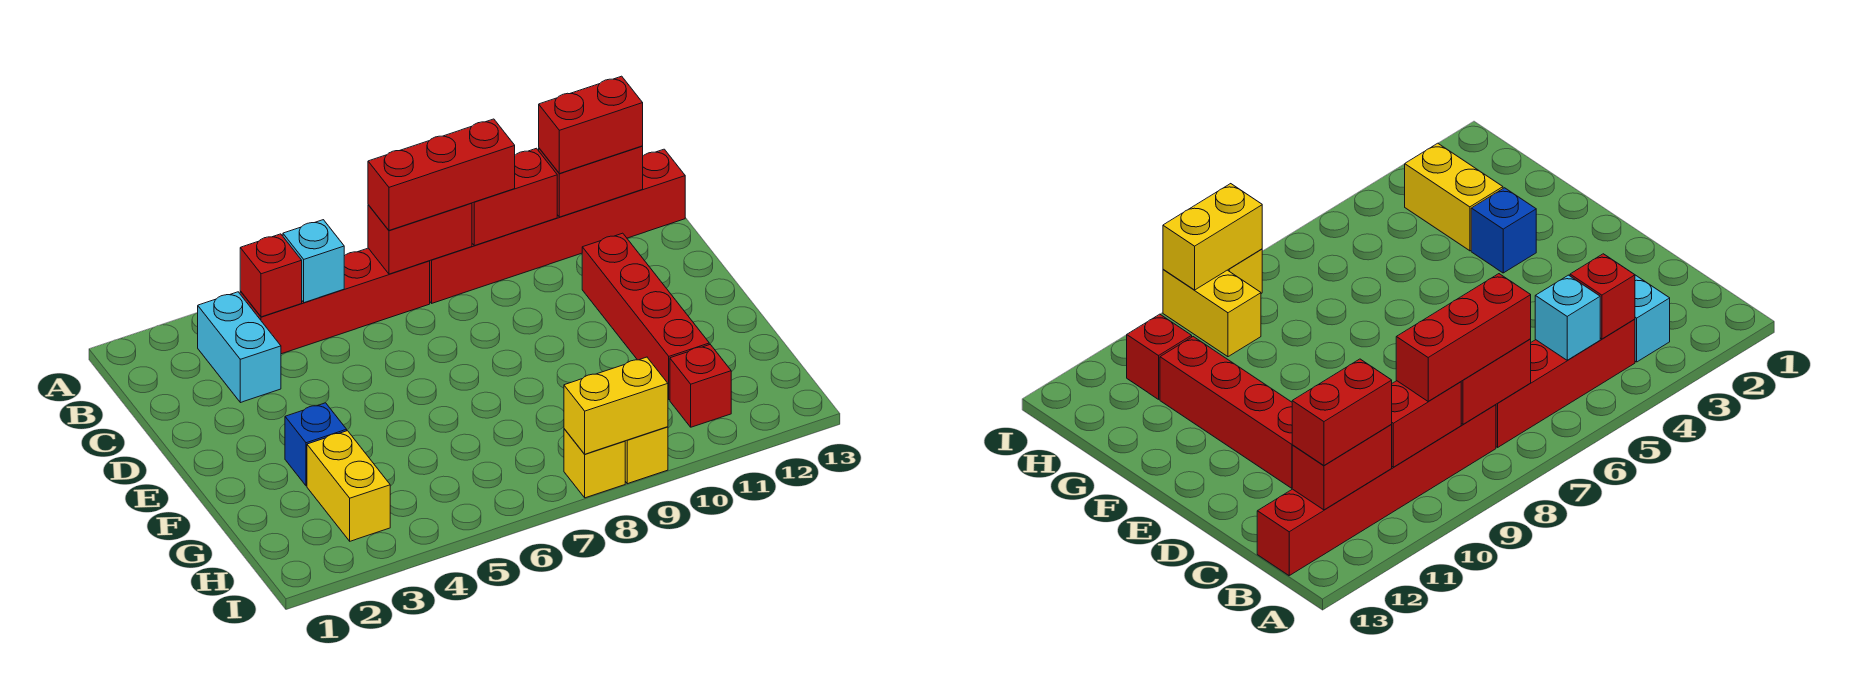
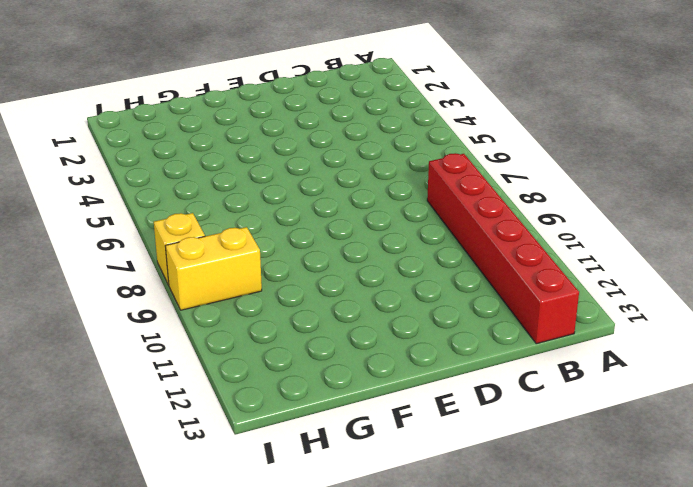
none -> cyan brick B3:C3 level 1
none -> red brick B4:B7 level 1
none -> red brick D11:G11 level 1

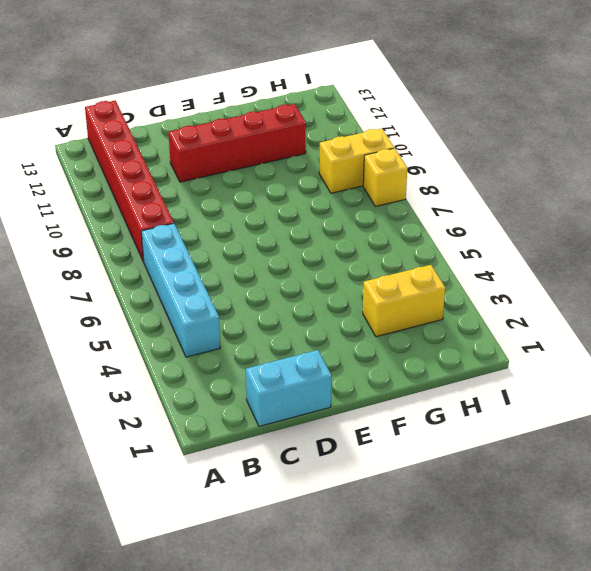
cyan brick B4:B7 level 1 -> red brick B4:B7 level 1
cyan brick C1:D1 level 1 -> cyan brick B3:C3 level 1
none -> blue brick F3 level 1
none -> red brick H11 level 1
none -> red brick B4 level 2

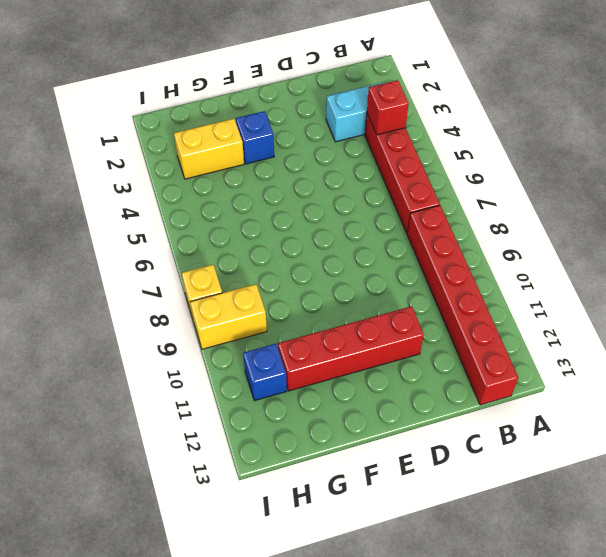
blue brick H11 level 1 -> red brick H11 level 1
none -> cyan brick B5 level 2
none -> red brick B7:B8 level 2
none -> red brick B9:B10 level 2

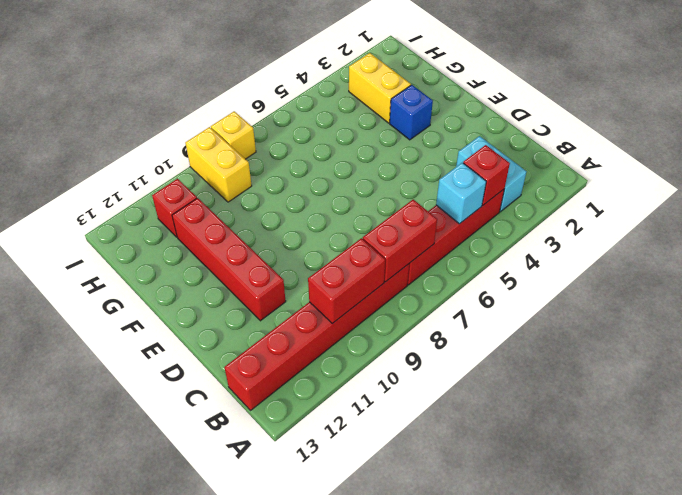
none -> red brick B11:B12 level 2
none -> yellow brick I8:I9 level 2
none -> red brick B7:B9 level 3

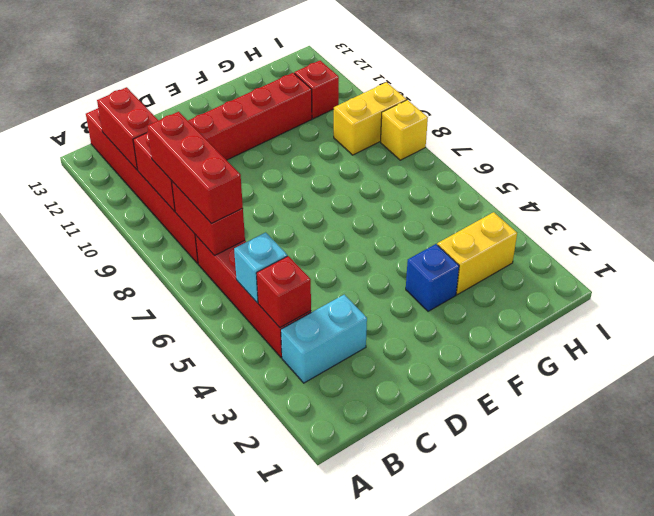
none -> yellow brick I8:I9 level 2
none -> red brick B11:B12 level 3

